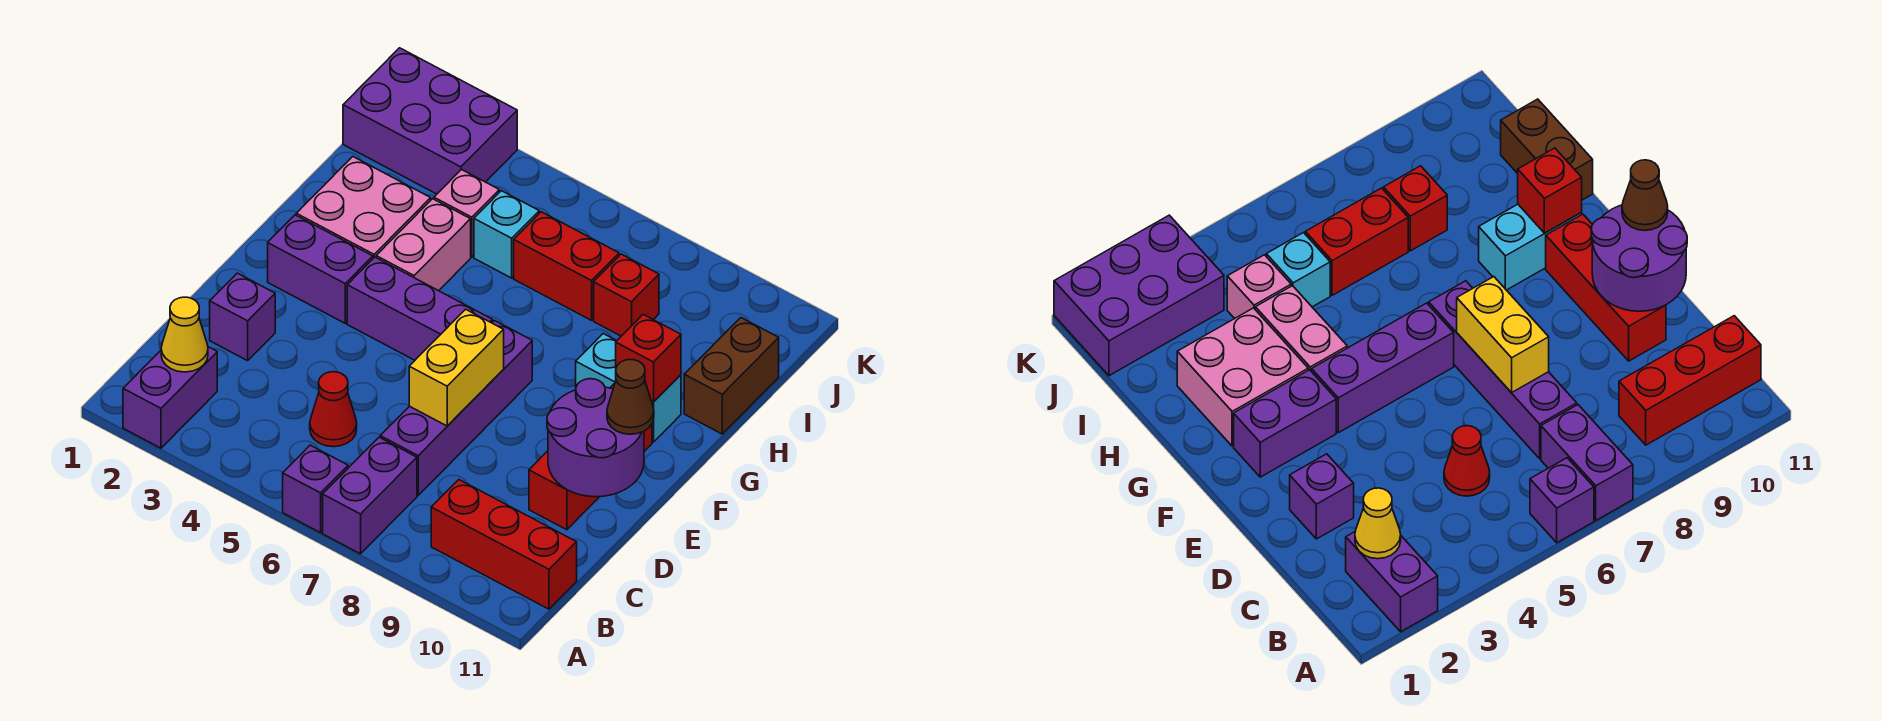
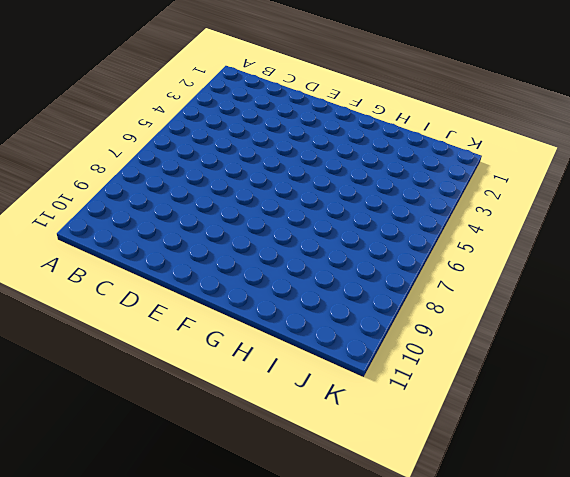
none -> purple brick A2:B2 level 1
none -> purple brick A6 level 1
none -> purple brick A7:B7 level 1

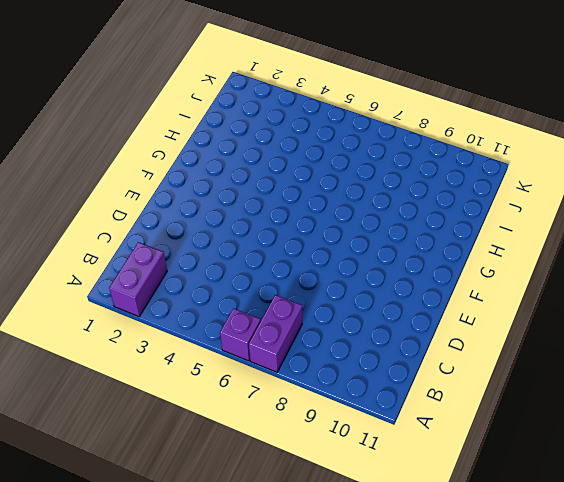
none -> red brick B9:B11 level 1
none -> red cone C5 level 1
none -> purple brick C7:F7 level 1

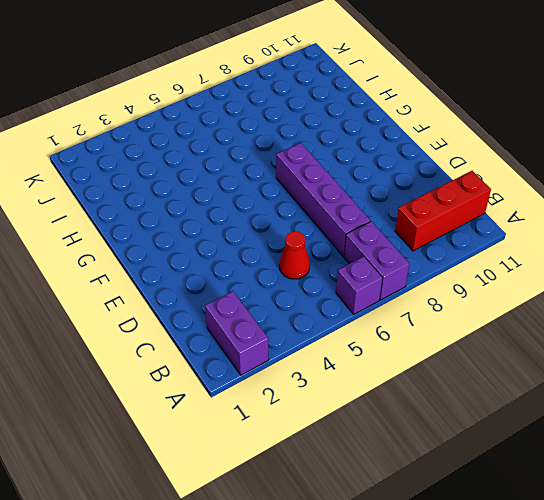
none -> purple brick D2 level 1
none -> red brick D10:F10 level 1
none -> purple brick F2:F3 level 1

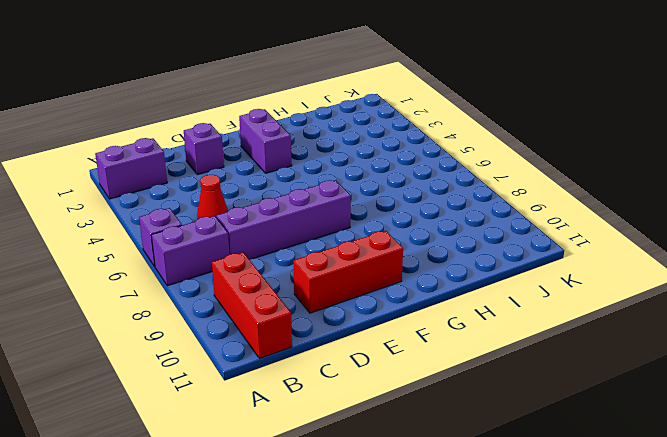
none -> purple brick F4:F6 level 1
none -> pink brick G2:H3 level 1
none -> pink brick G4:H4 level 1

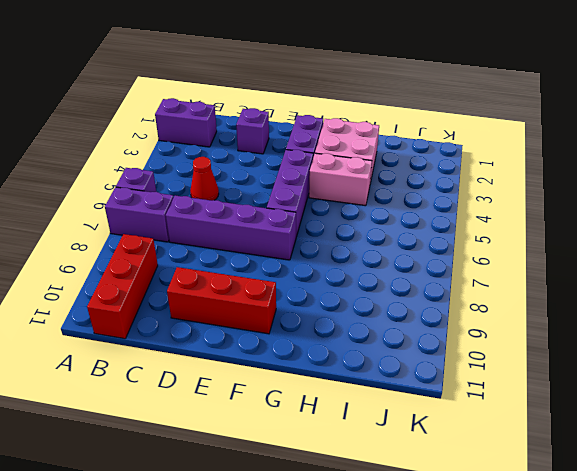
none -> cyan brick G9:G10 level 1
none -> brown brick H11:I11 level 1
none -> pink brick I4 level 1

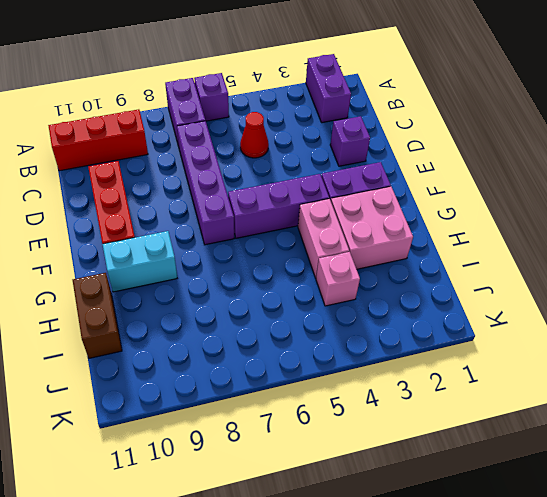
none -> cyan brick I5 level 1
none -> red brick I6:I7 level 1
none -> red brick I8 level 1

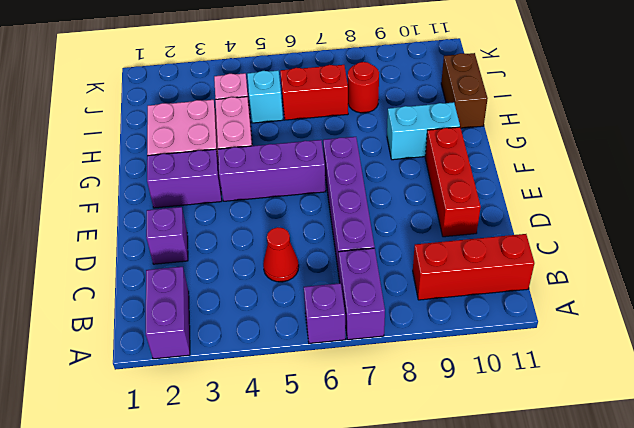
red round brick I8 level 1 -> red brick I8 level 1
none -> purple brick J1:K3 level 1
none -> yellow cone B2 level 2
none -> yellow brick D7:E7 level 2

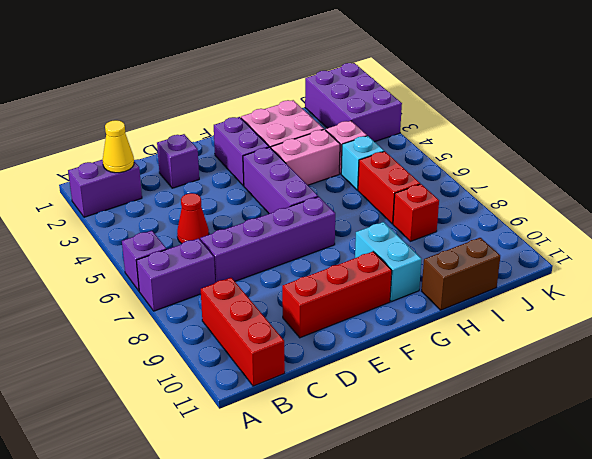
none -> yellow brick D7:E7 level 2
none -> purple round brick D10:E11 level 2
none -> red brick G10 level 2

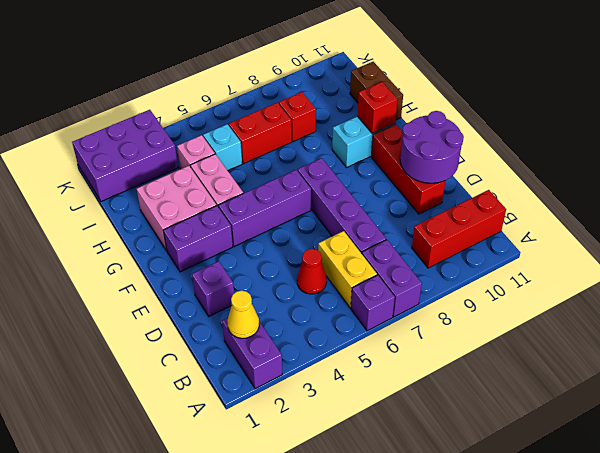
yellow brick B6:C6 level 1 -> yellow brick D7:E7 level 2
none -> brown cone E11 level 3

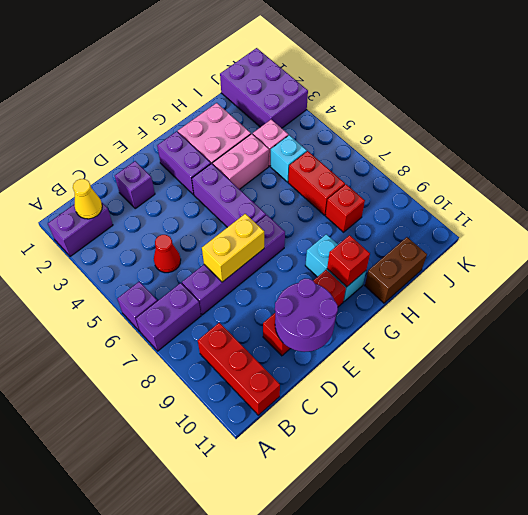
none -> brown cone E11 level 3

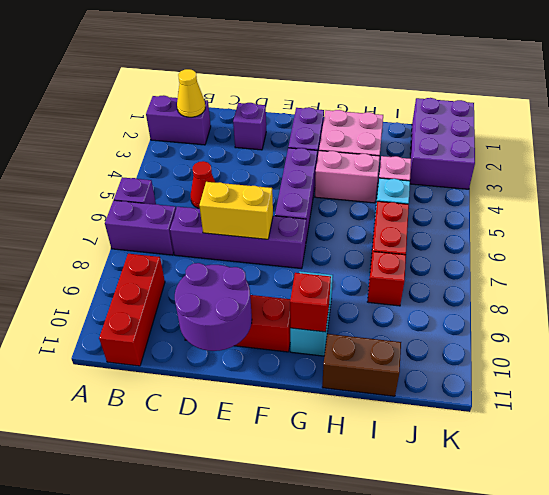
none -> brown cone E11 level 3

